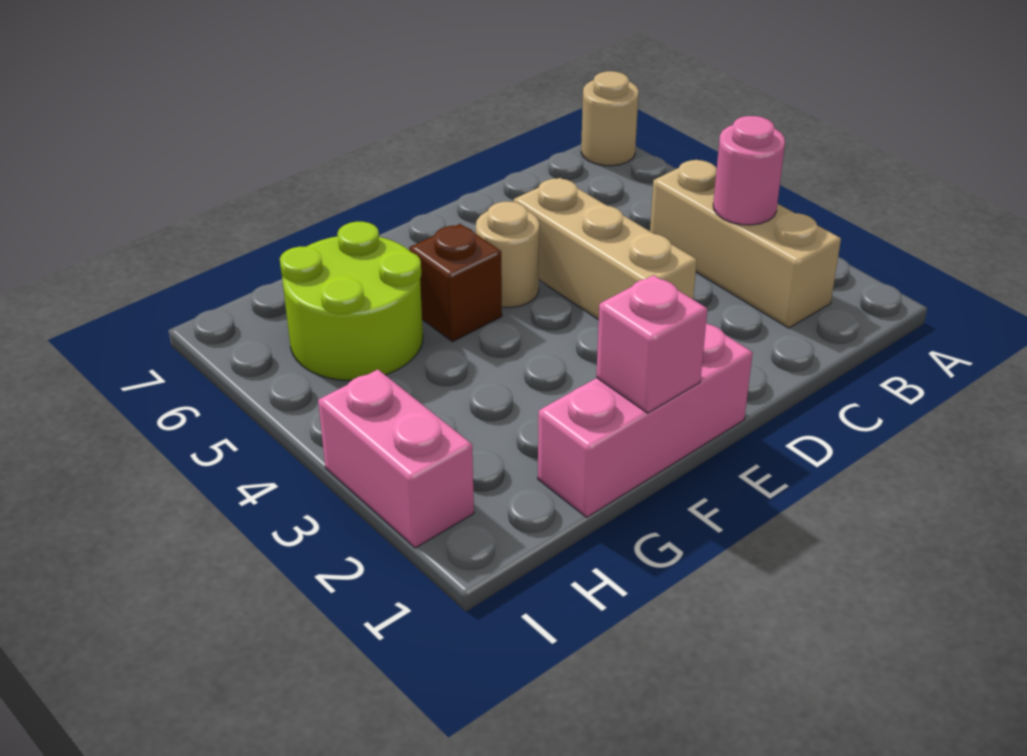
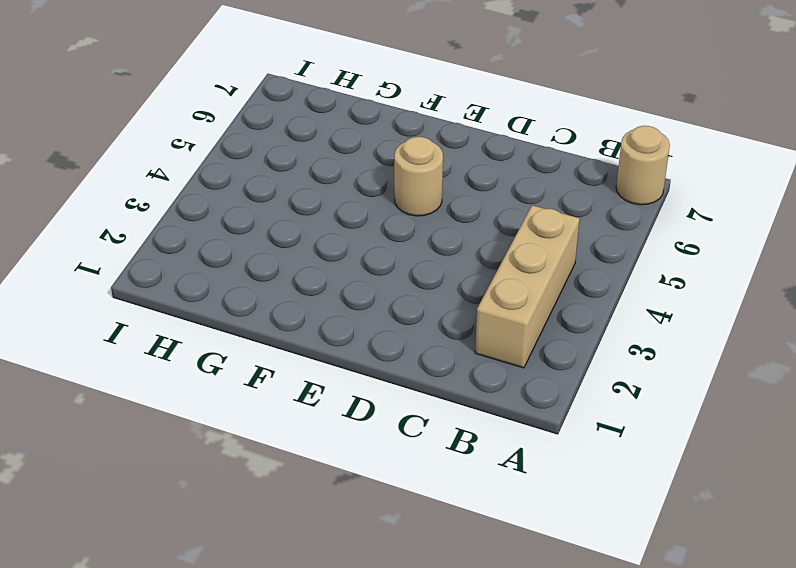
none -> tan brick D3:D5 level 1
none -> pink brick E1:G1 level 1

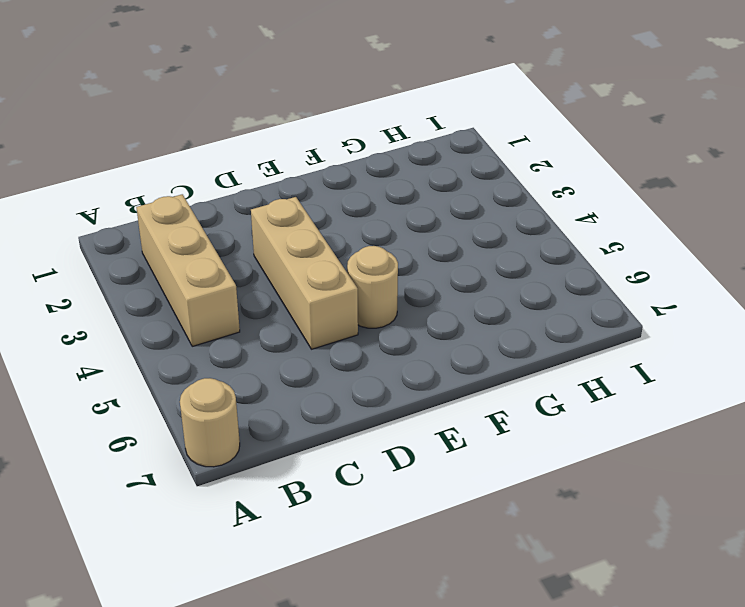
none -> pink brick E1:G1 level 1
none -> brown brick F5 level 1

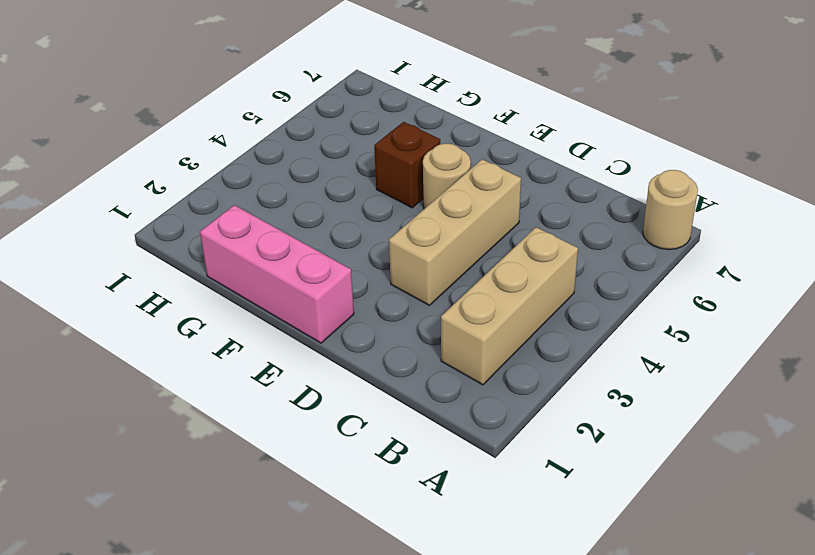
none -> lime round brick G5:H6 level 1
none -> pink brick I2:I3 level 1

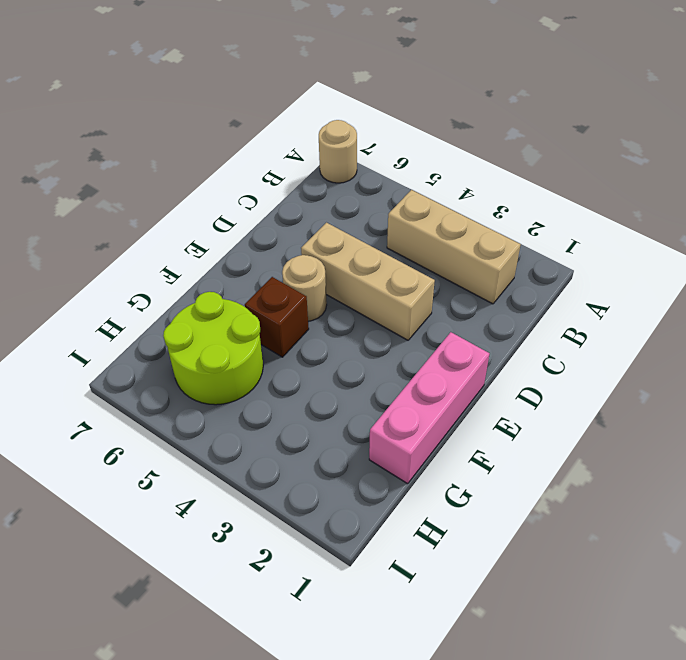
none -> pink brick I2:I3 level 1
none -> pink round brick B3 level 2

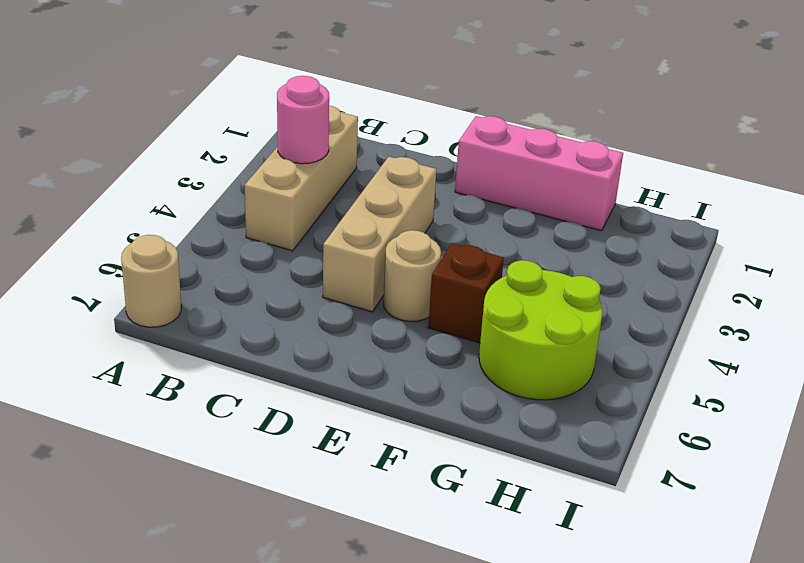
none -> pink brick I2:I3 level 1
none -> pink brick F1 level 2

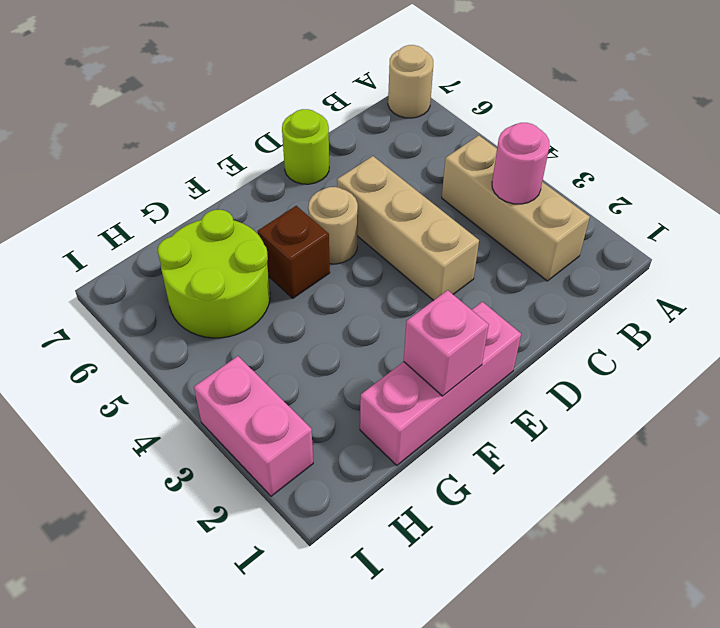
lime round brick D7 level 1 -> none

